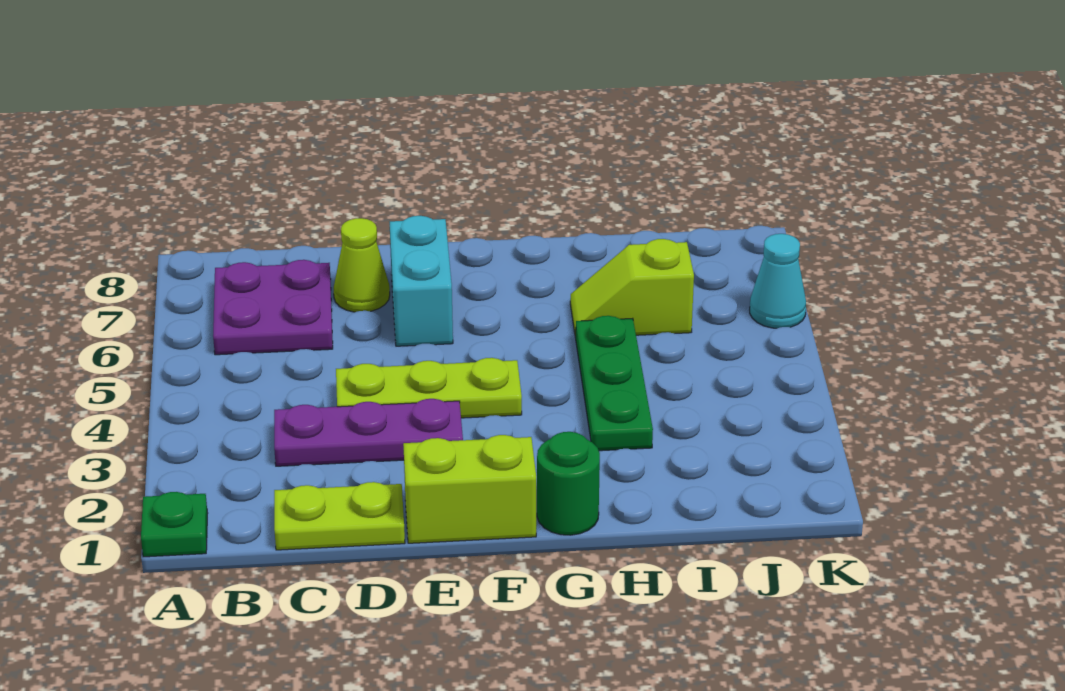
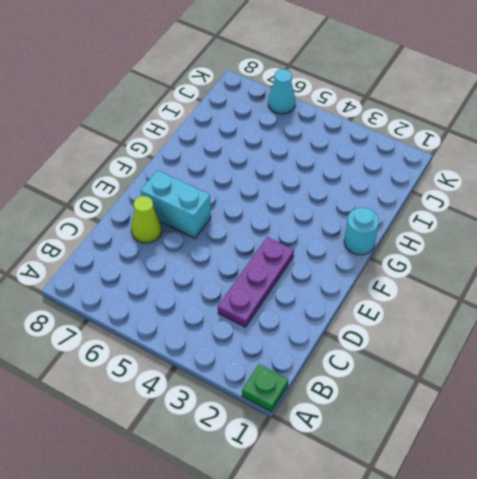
cyan round brick G1 level 1 -> green round brick G1 level 1
none -> purple plate B6:C7 level 1
none -> lime plate C1:D1 level 1
none -> lime plate D4:F4 level 1

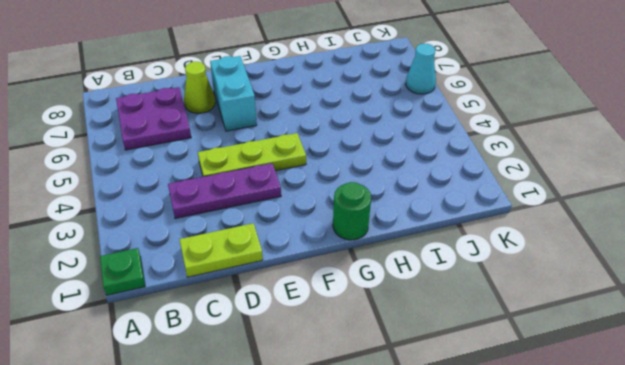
none -> lime brick E1:F1 level 1
none -> green plate H3:H5 level 1
none -> lime slope H6:I6 level 1 top I

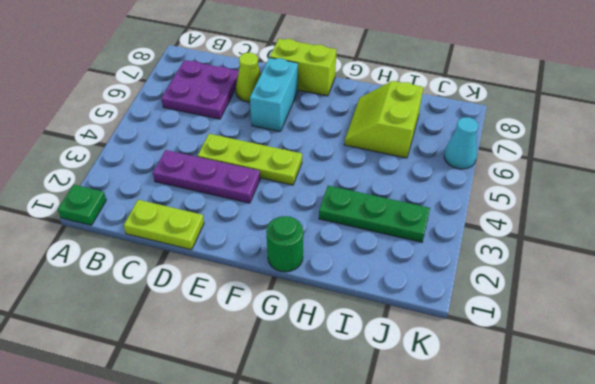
lime brick E8:F8 level 1 -> lime brick E1:F1 level 1
green plate H3:J3 level 1 -> green plate H3:H5 level 1
lime slope H6:I7 level 1 top I -> lime slope H6:I6 level 1 top I

